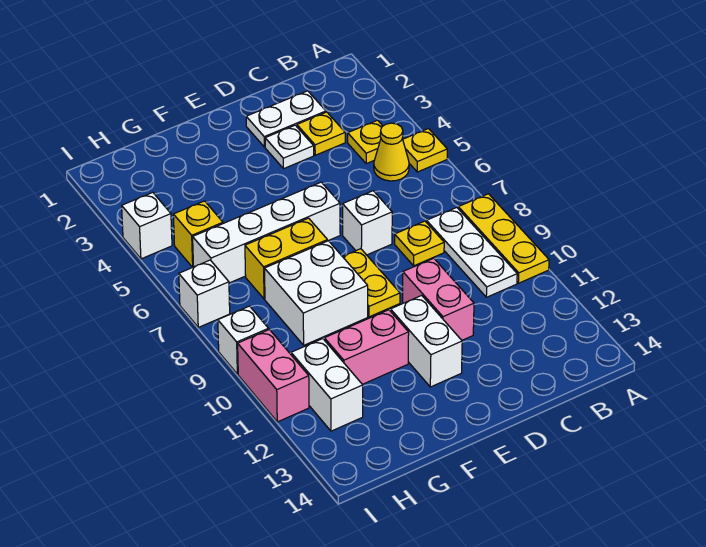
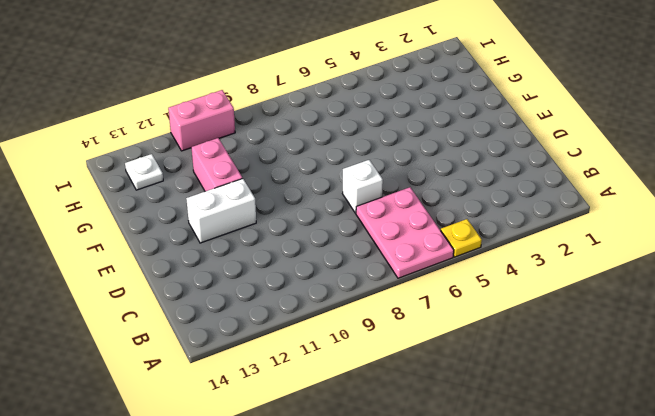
pink plate A6:C7 level 1 -> none
white plate H13 level 1 -> white plate D3 level 1
none -> yellow plate A8:A10 level 1
none -> yellow plate B4 level 1
none -> yellow cone B5 level 1

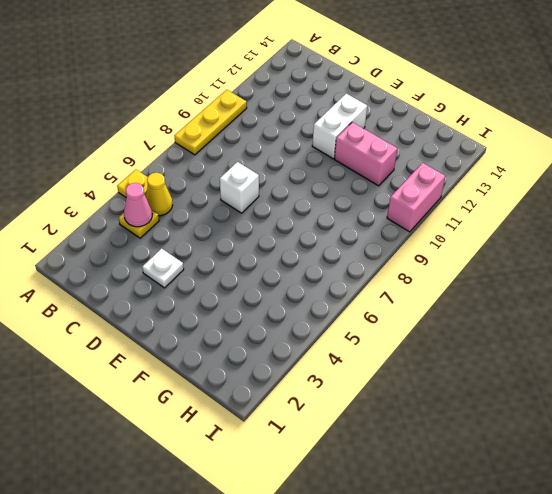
pink cone B4 level 2 -> none
none -> white plate B8:B10 level 1
none -> white plate C2:D2 level 1
none -> yellow plate C3 level 1

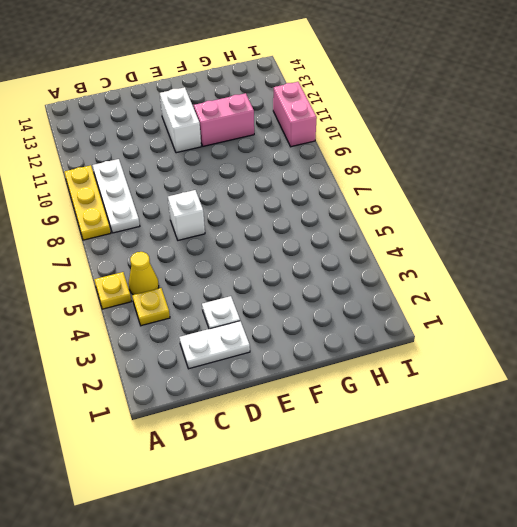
none -> yellow plate C3 level 1
none -> yellow plate C8 level 1
none -> pink brick D10:D11 level 1

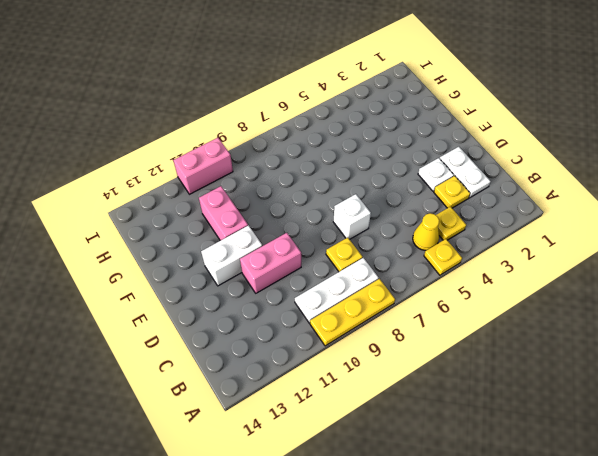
none -> white brick E6:H6 level 1
none -> yellow plate E8:E9 level 1
none -> yellow brick F7:G7 level 1

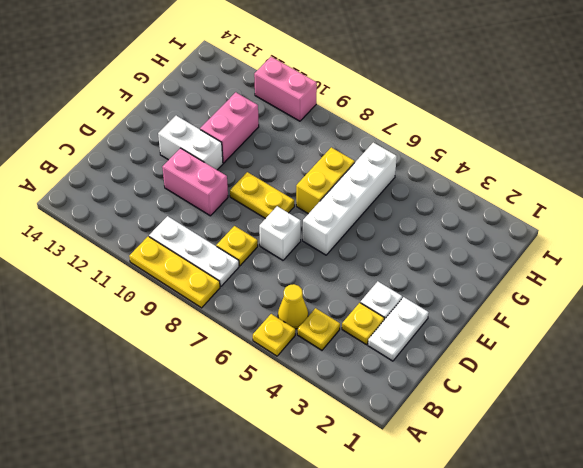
none -> white brick F8:G9 level 1
none -> yellow brick H5 level 1
none -> white brick H11:H12 level 1

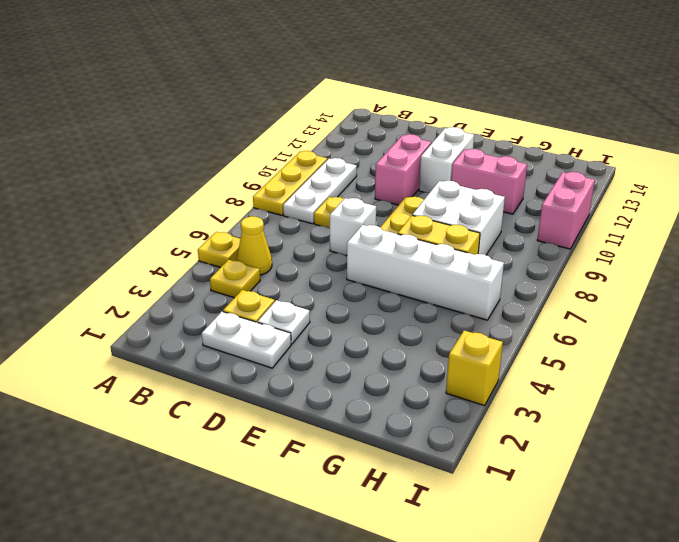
yellow brick I3 level 1 -> yellow brick H5 level 1
none -> white brick H11:H12 level 1
none -> white brick I4 level 1
none -> white brick I7 level 1

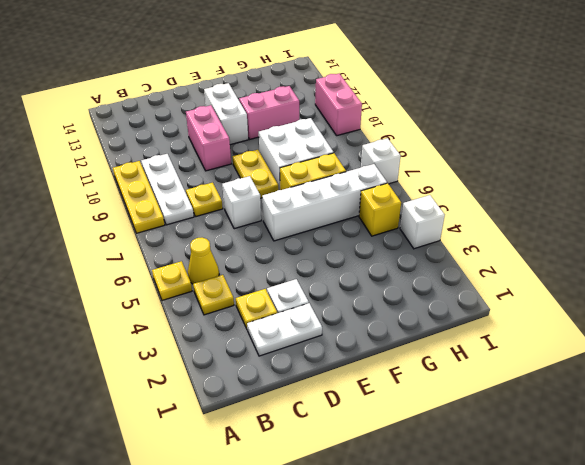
none -> white brick H11:H12 level 1
none -> white brick I9 level 1

